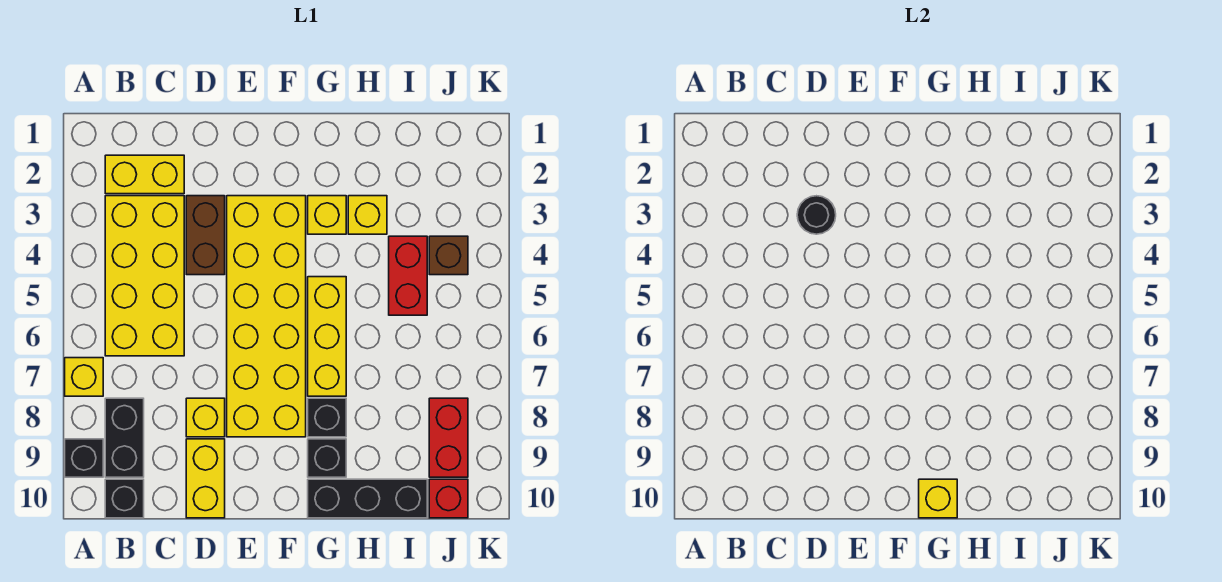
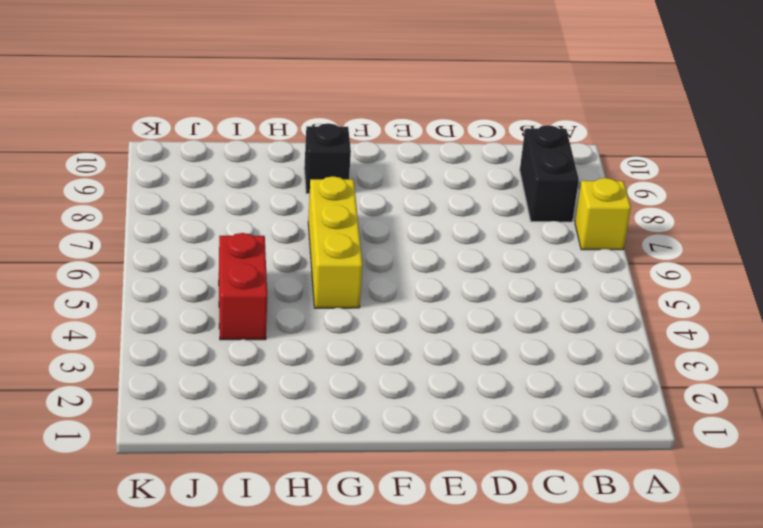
none -> black brick A9 level 1
none -> yellow brick B2:C2 level 1
none -> yellow brick B3:C6 level 1

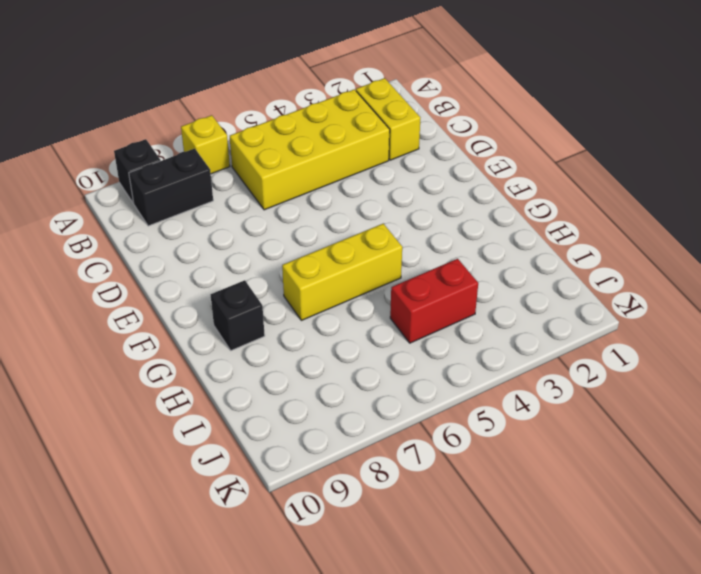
none -> black brick B10 level 1
none -> brown brick D3:D4 level 1
none -> yellow brick D8 level 1

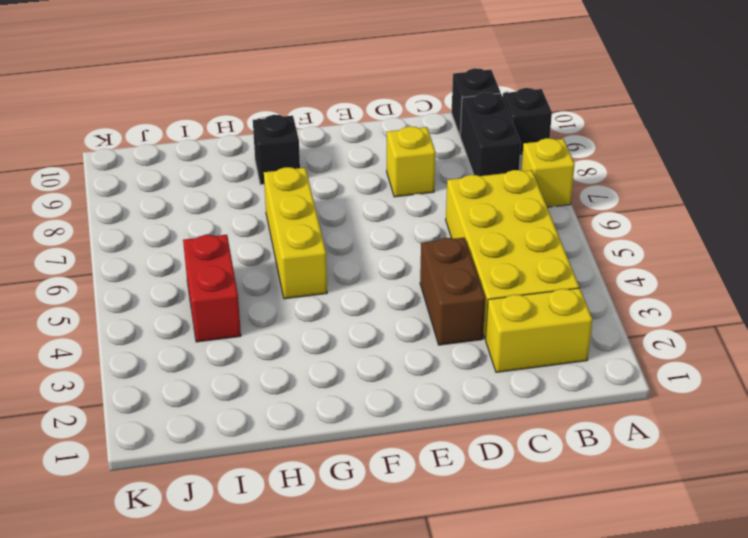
none -> yellow brick D9:D10 level 1
none -> yellow brick E3:F8 level 1
none -> yellow brick G3 level 1

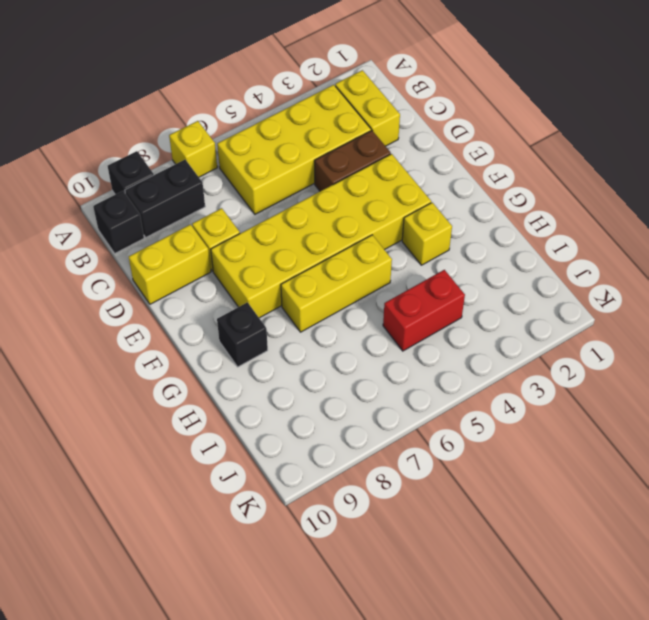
none -> black brick G8 level 1
none -> black brick G10:I10 level 1
none -> yellow brick H3 level 1

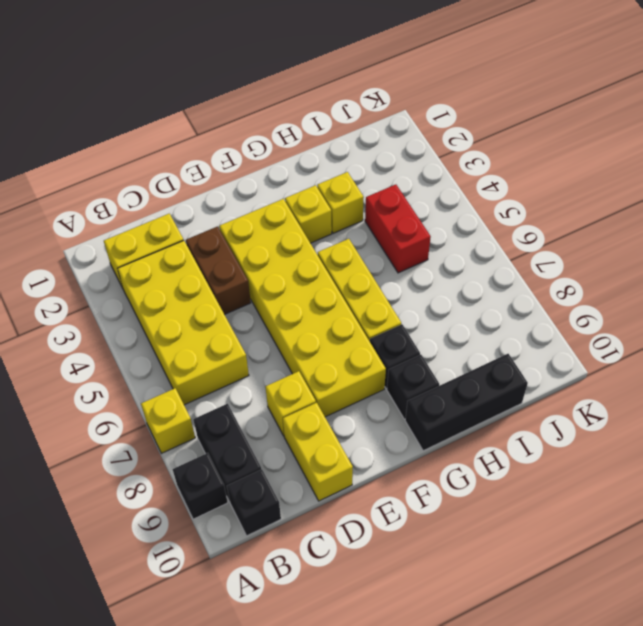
none -> brown brick J4 level 1
none -> red brick J8:J9 level 1
none -> red brick J10 level 1

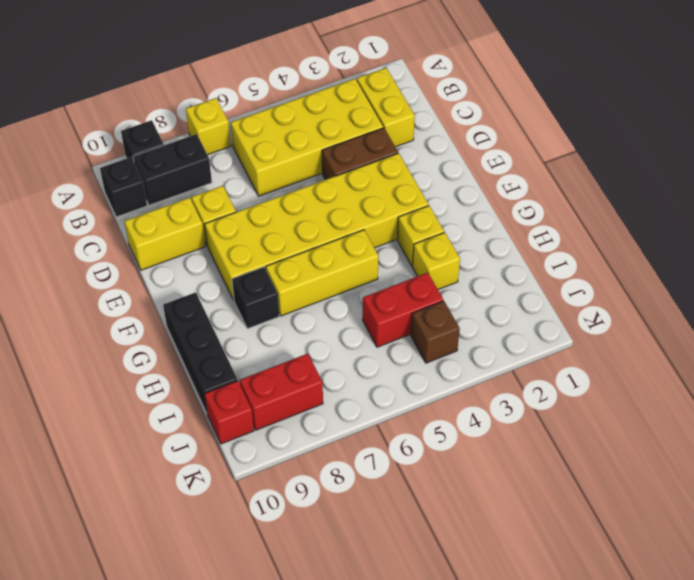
none -> black brick G9 level 1
none -> black round brick D3 level 2
none -> yellow brick G10 level 2

